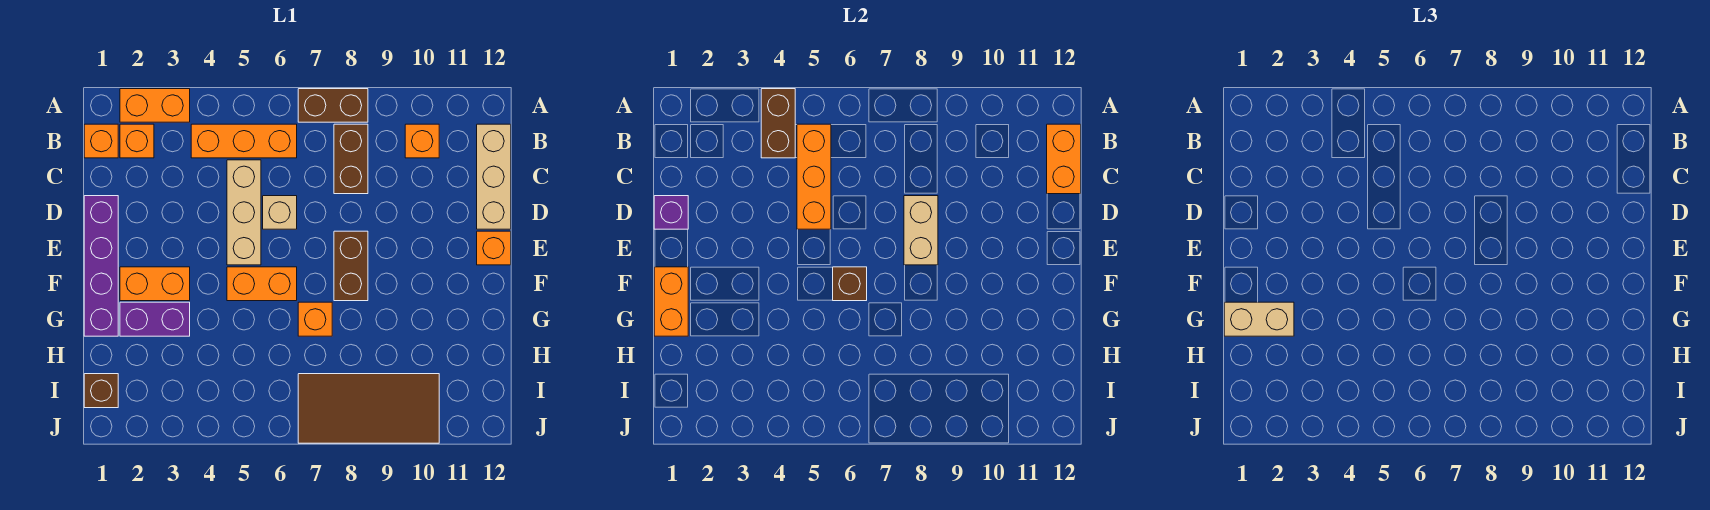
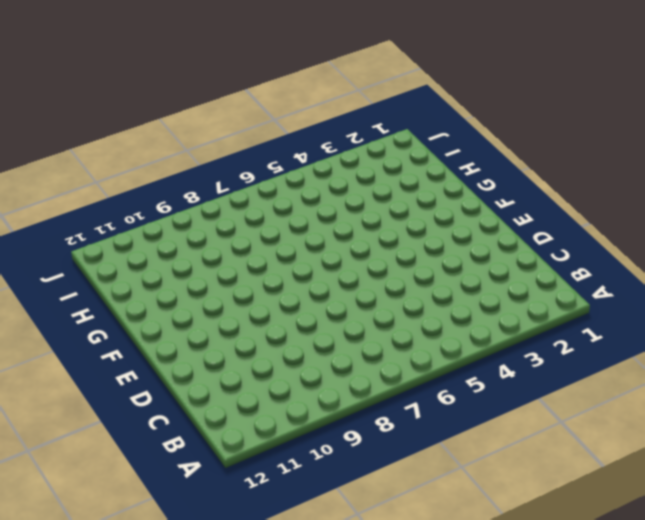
none -> orange brick A2:A3 level 1
none -> brown brick A7:A8 level 1
none -> orange brick B1 level 1

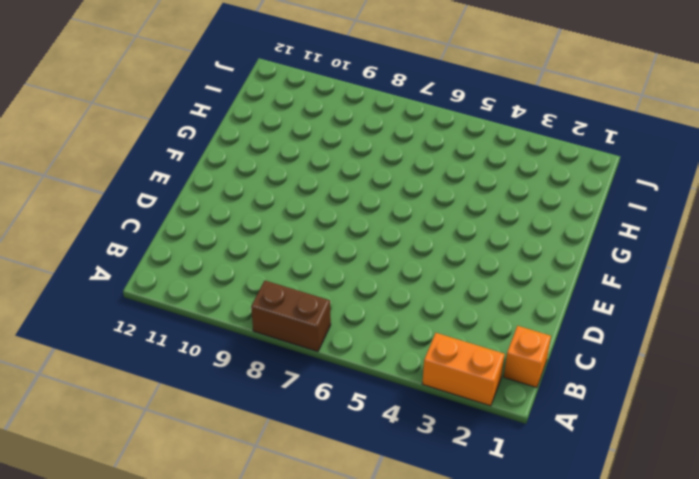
none -> orange brick B2 level 1
none -> orange brick B4:B6 level 1
none -> brown brick B8:C8 level 1

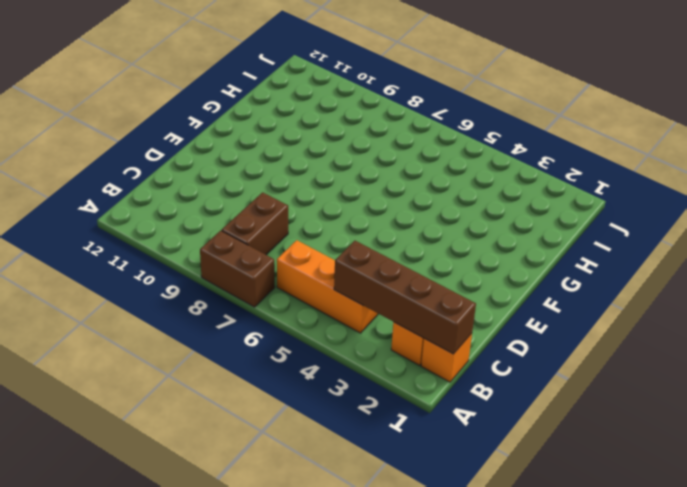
brown brick B1:B4 level 2 -> brown brick A4:B4 level 2
none -> orange brick A2:A3 level 1
none -> orange brick B10 level 1
none -> tan brick B12:D12 level 1

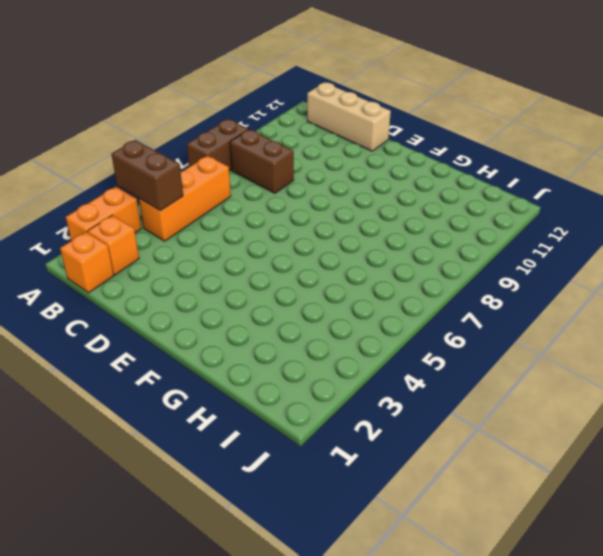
none -> orange brick B10 level 1
none -> tan brick C5:E5 level 1
none -> purple brick D1:G1 level 1

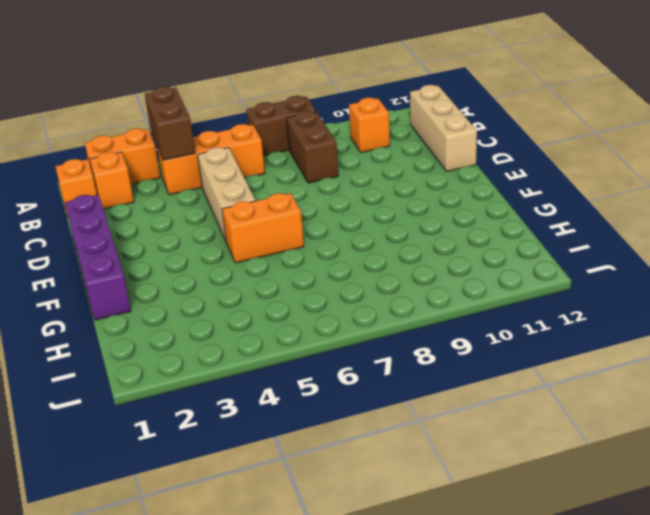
none -> tan brick D6 level 1
none -> brown brick E8:F8 level 1
none -> orange brick E12 level 1

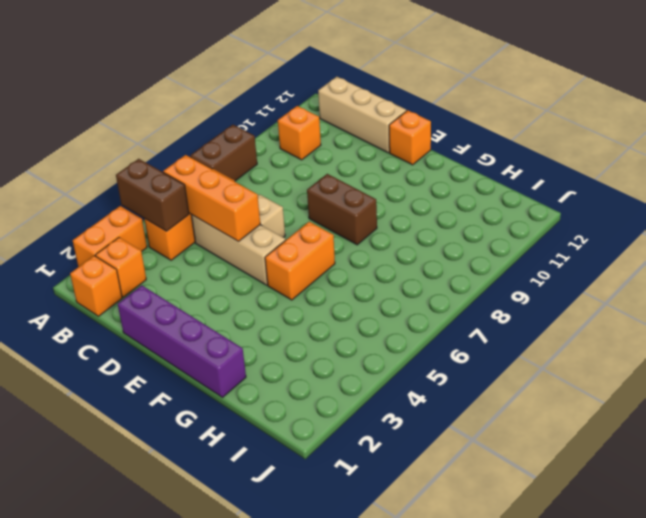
none -> brown brick B8:C8 level 1
none -> orange brick F2:F3 level 1
none -> purple brick G2:G3 level 1

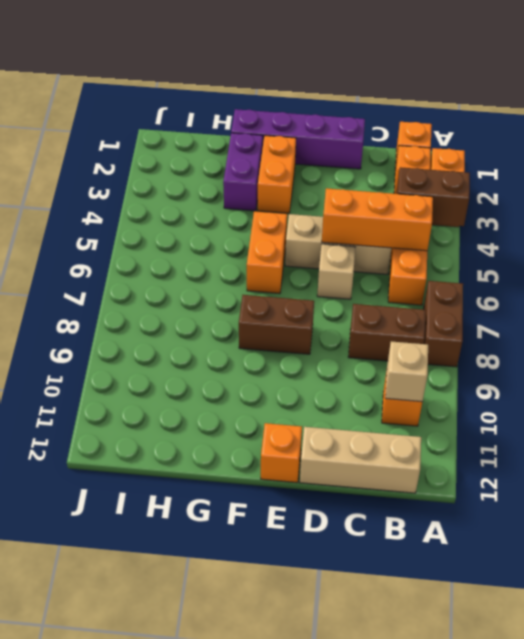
tan brick B10 level 2 -> none
none -> orange brick G7 level 1
none -> brown brick I1 level 1
none -> brown tile I7:J10 level 1

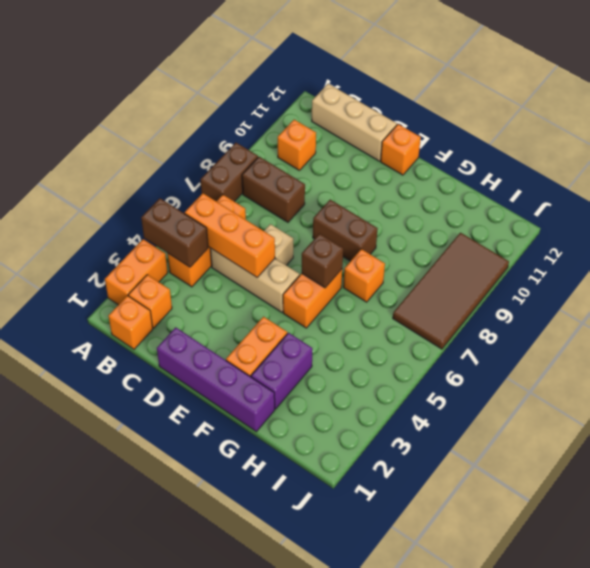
none -> brown brick I1 level 1
none -> orange brick B12:C12 level 2
none -> purple brick D1 level 2

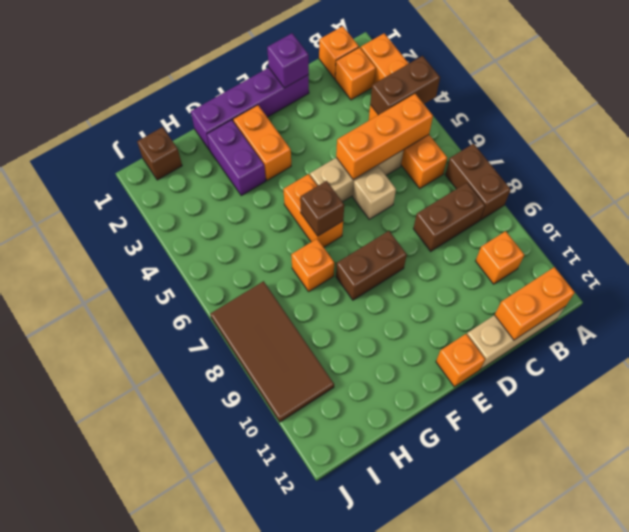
none -> tan brick D8:E8 level 2
none -> orange brick F1:G1 level 2
none -> tan brick G1:G2 level 3

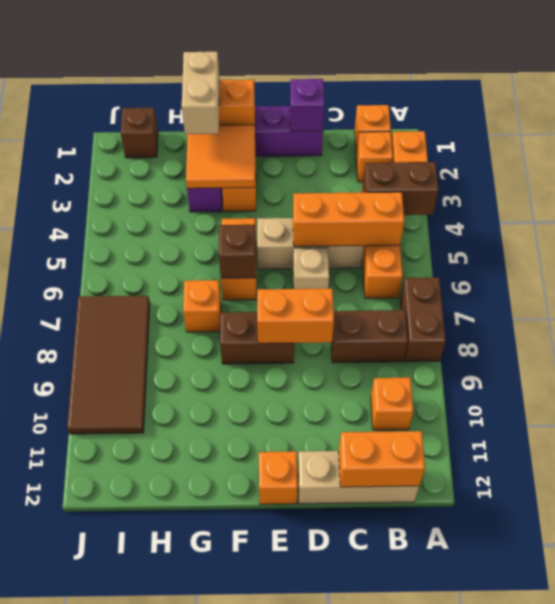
orange brick D8:E8 level 2 -> tan brick D8:E8 level 2
orange tile F2:G3 level 2 -> none

